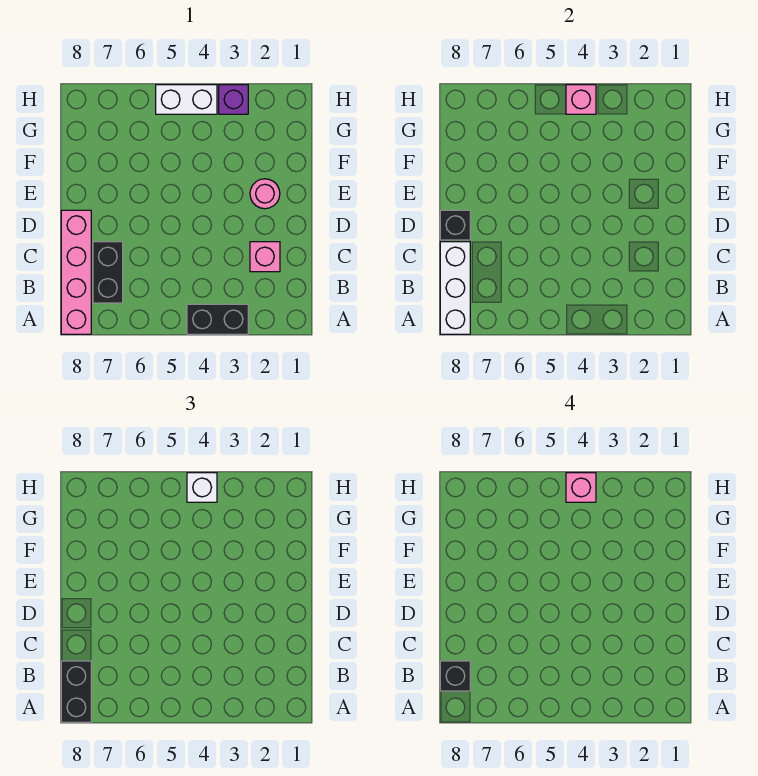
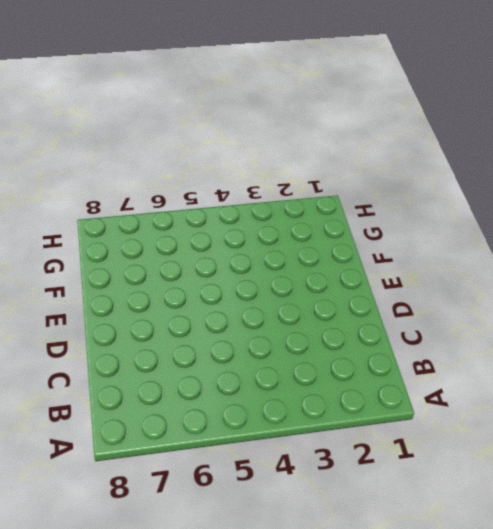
none -> black brick A3:A4 level 1
none -> pink brick A8:D8 level 1
none -> black brick B7:C7 level 1

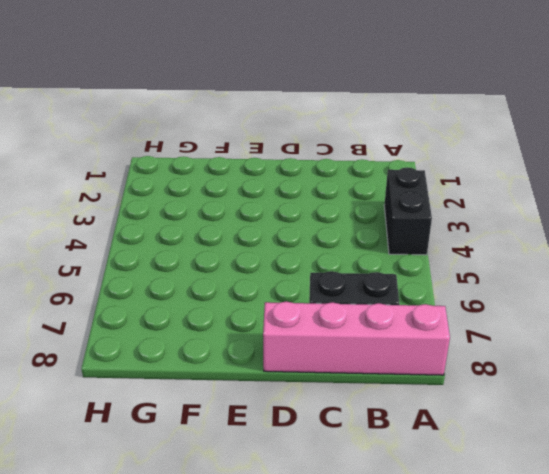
none -> pink brick C2 level 1
none -> pink round brick E2 level 1
none -> purple brick H3 level 1

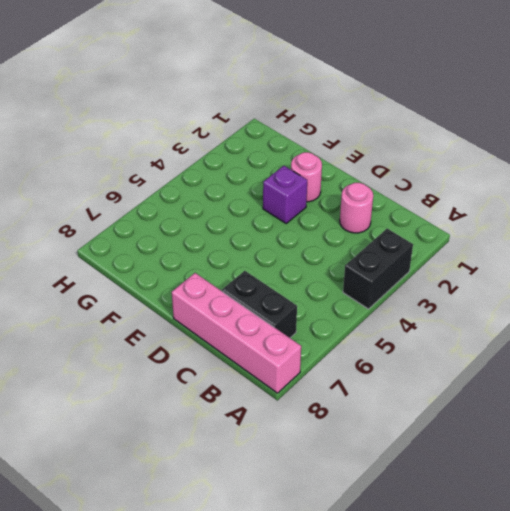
pink round brick C2 level 1 -> pink brick C2 level 1
purple brick E3 level 1 -> purple brick H3 level 1
none -> white brick H4:H5 level 1
none -> white brick A8:C8 level 2
none -> black brick D8 level 2

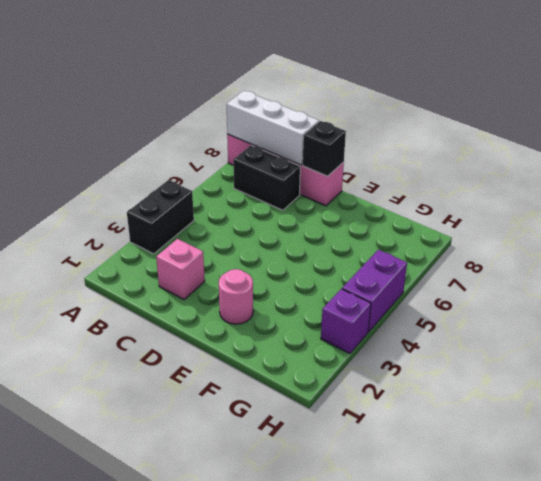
purple brick H4:H5 level 1 -> white brick H4:H5 level 1
none -> pink brick H4 level 2
none -> black brick A8:B8 level 3
none -> white brick H4 level 3

